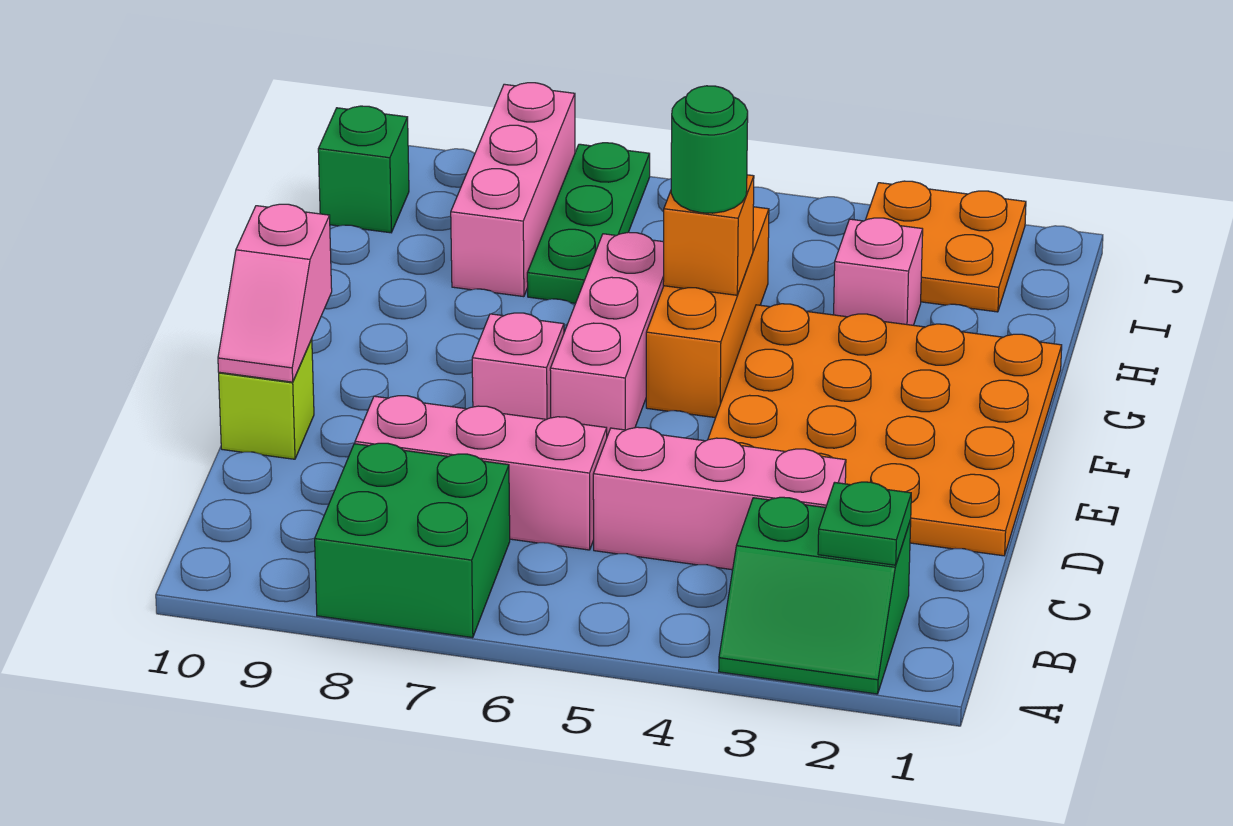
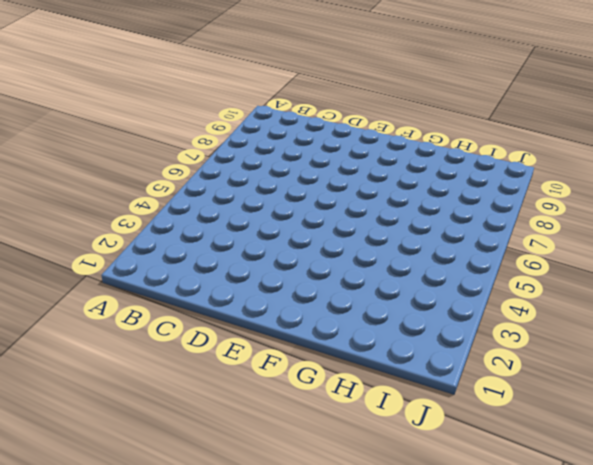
none -> green slope A2:B3 level 1 top B
none -> green brick A7:B8 level 1
none -> pink brick C3:C5 level 1

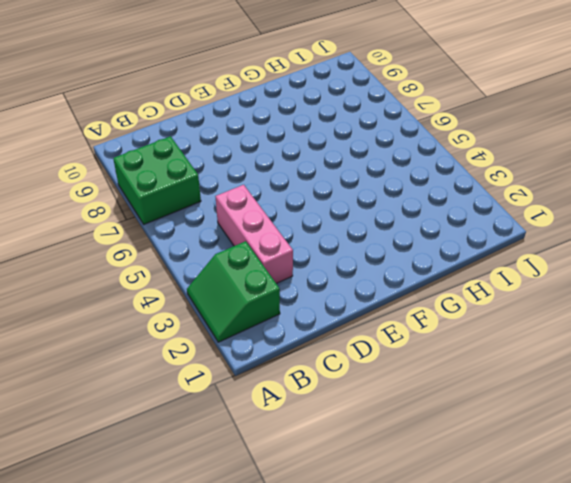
none -> pink brick C6:C8 level 1
none -> orange plate D1:G4 level 1
none -> lime brick D10 level 1

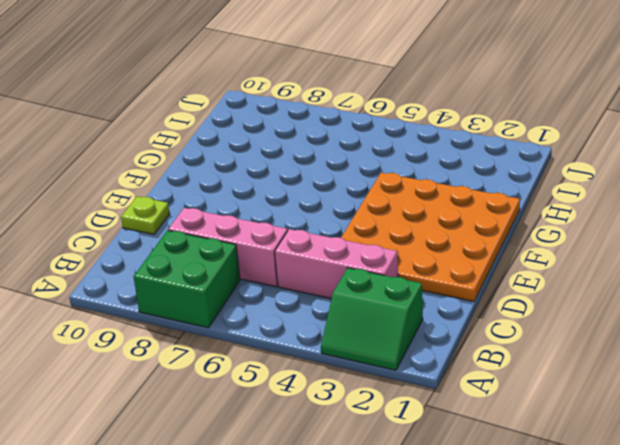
lime plate D10 level 1 -> lime brick D10 level 1
none -> pink brick E6:G6 level 1
none -> pink brick E7 level 1
none -> orange brick F5:H5 level 1

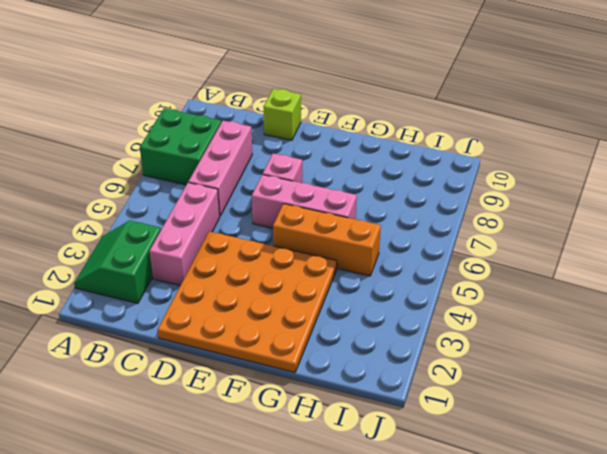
none -> pink brick H3 level 1
none -> green plate H7:J7 level 1
none -> pink brick H8:J8 level 1

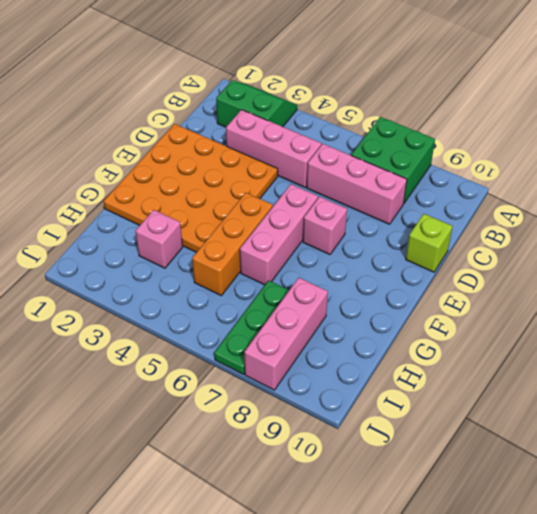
none -> orange plate I2:J3 level 1
none -> green brick I10 level 1
none -> green plate B2 level 2

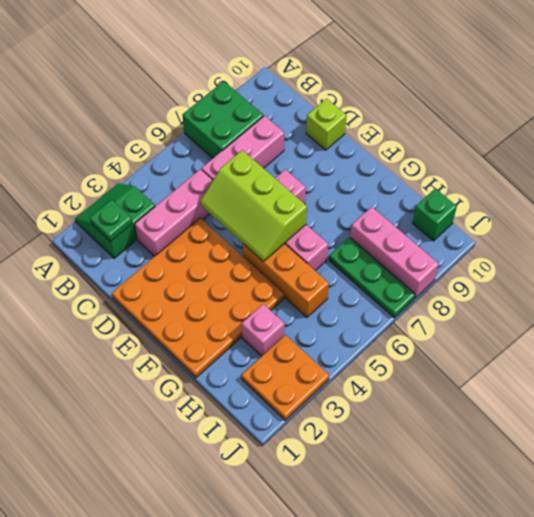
lime slope D5:F6 level 2 top 6 -> none
none -> pink slope D10:E10 level 2 top E
none -> orange brick G5 level 2
none -> green round brick G5 level 3

